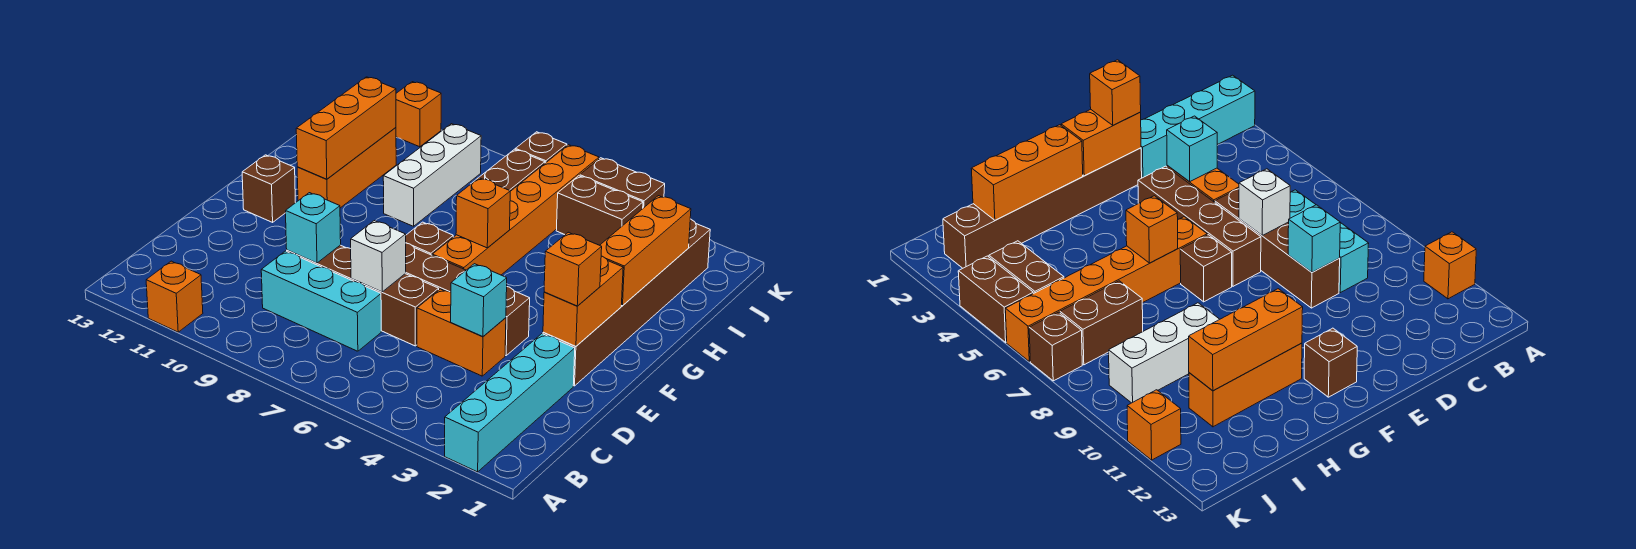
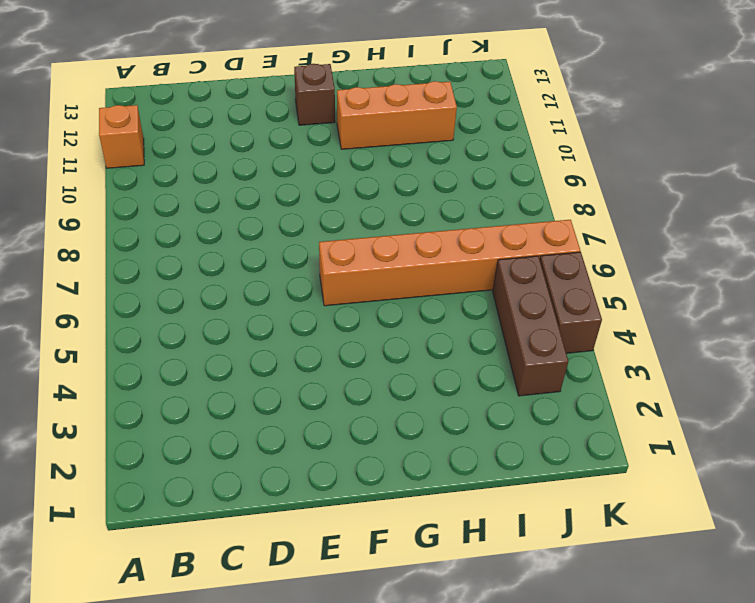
brown brick J3:J5 level 1 -> brown brick J4:J5 level 1
none -> cyan brick A2:D2 level 1
none -> cyan brick C7:C9 level 1
none -> orange brick D4:D5 level 1

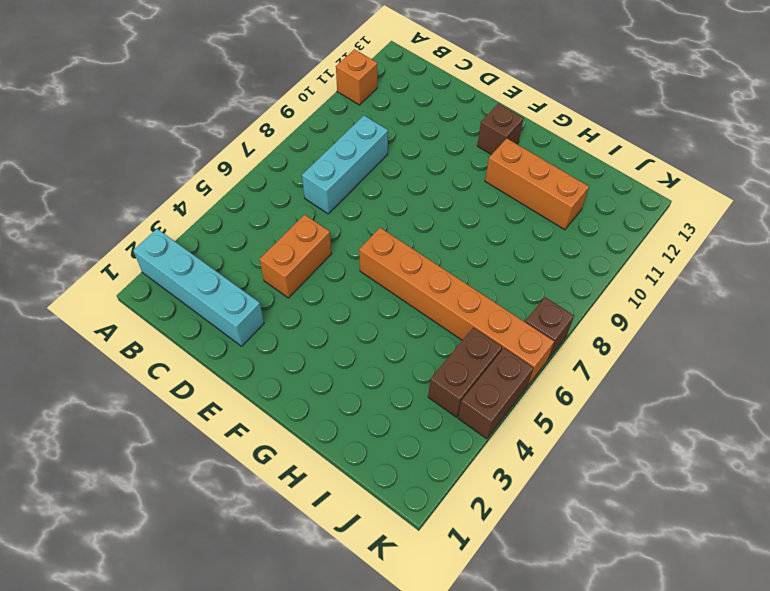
none -> brown brick D6:D9 level 1
none -> brown brick E2:J2 level 1
none -> brown brick E4:E7 level 1

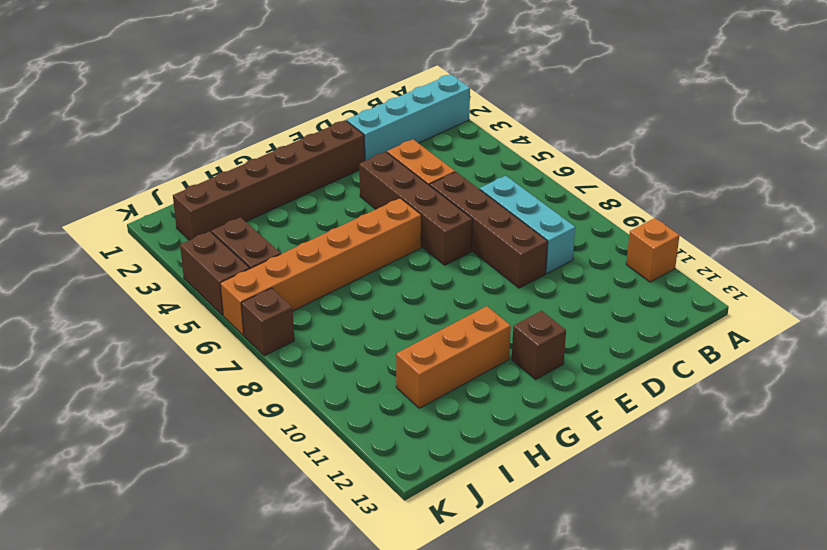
none -> brown brick F7 level 1
none -> white brick H9:J9 level 1
none -> brown brick I7:J7 level 1

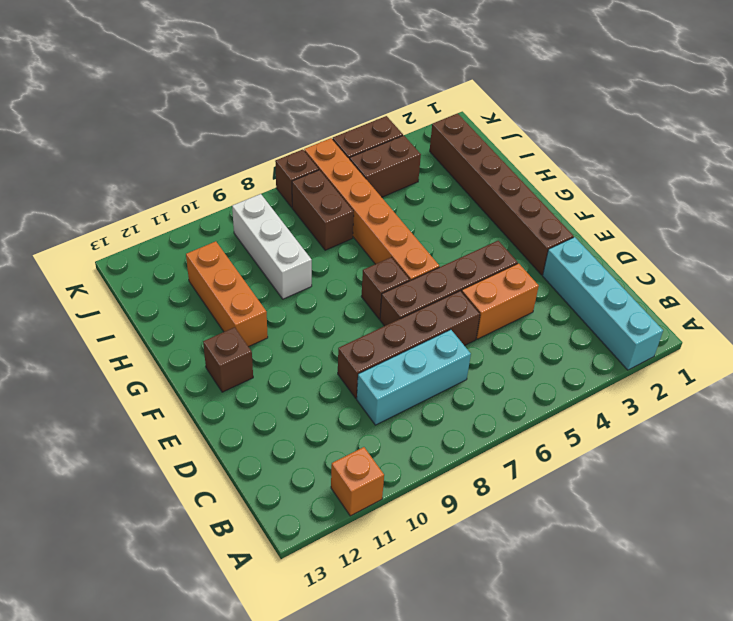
none -> orange brick K11 level 1
none -> cyan brick D4 level 2
none -> white brick D7 level 2

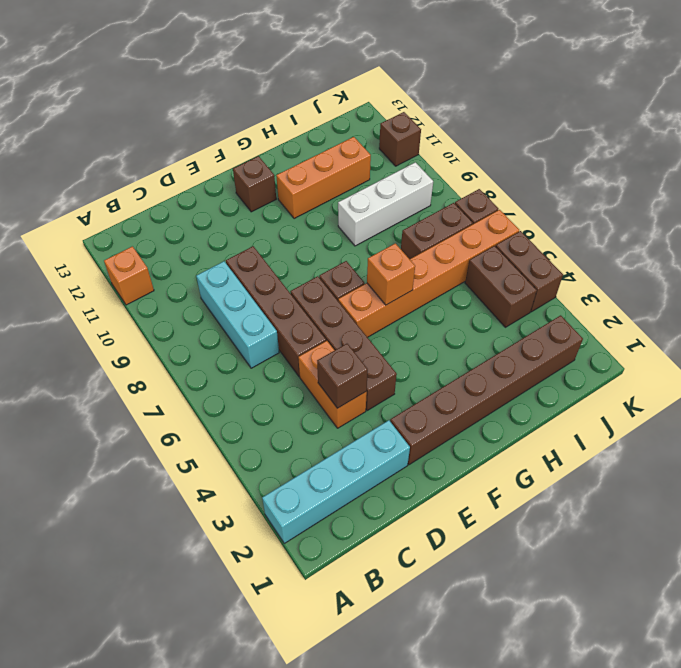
brown brick D4 level 2 -> cyan brick D4 level 2
brown brick K11 level 1 -> orange brick K11 level 1
none -> white brick D7 level 2
none -> cyan brick D9 level 2
none -> orange brick E2:F2 level 2

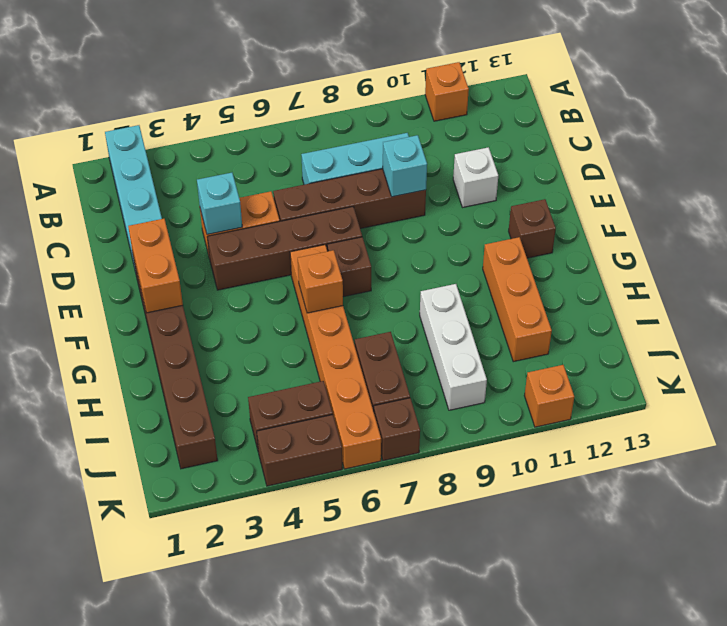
white brick D11 level 1 -> white brick D7 level 2
none -> orange brick G2:I2 level 2
none -> orange brick G11:I11 level 2
none -> orange brick E2 level 3

